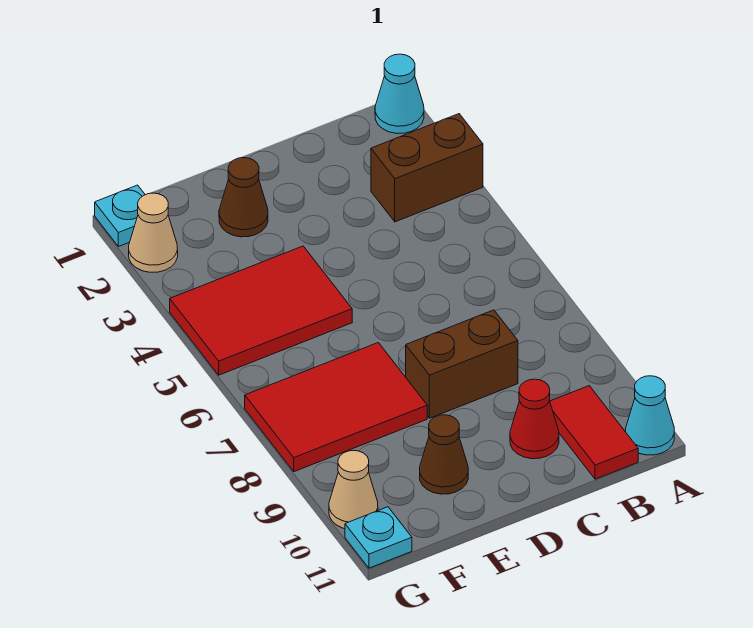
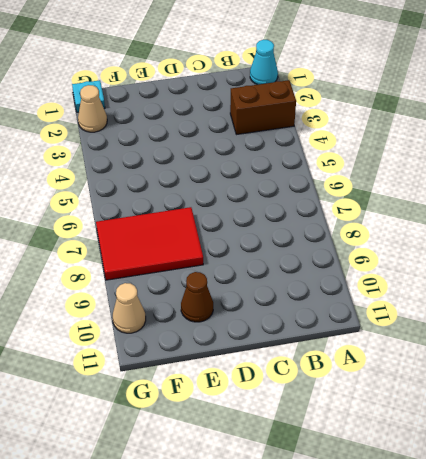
none -> cyan cone A11 level 1
none -> red tile B10:B11 level 1
none -> brown brick C8:D8 level 1

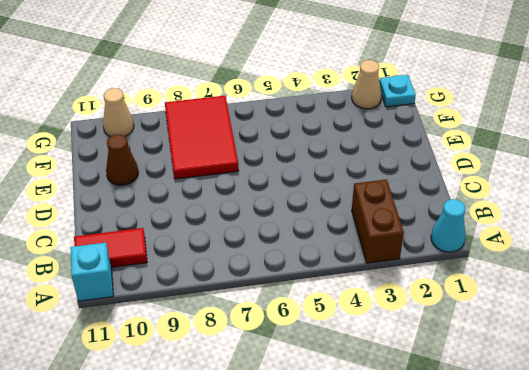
cyan brick A11 level 1 -> cyan cone A11 level 1
none -> brown brick C8:D8 level 1
none -> red cone C10 level 1
none -> brown cone E2 level 1

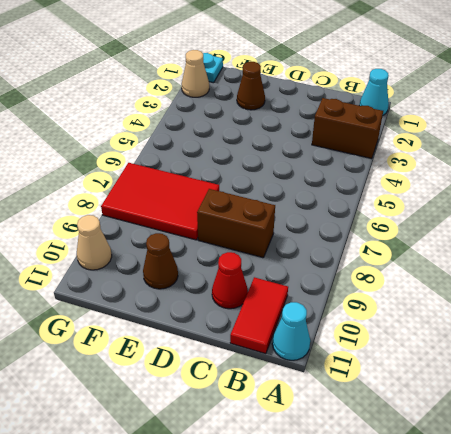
none -> red tile E4:G5 level 1
none -> cyan plate G11 level 1

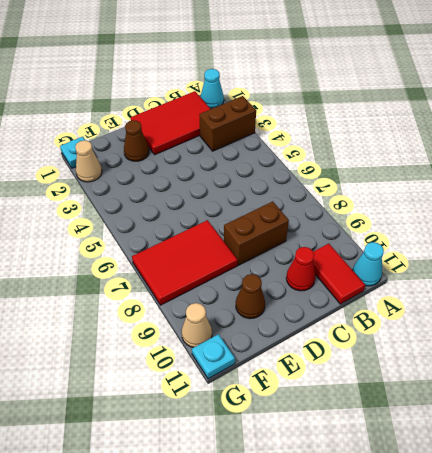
red tile B1:D2 level 1 -> red tile E4:G5 level 1

